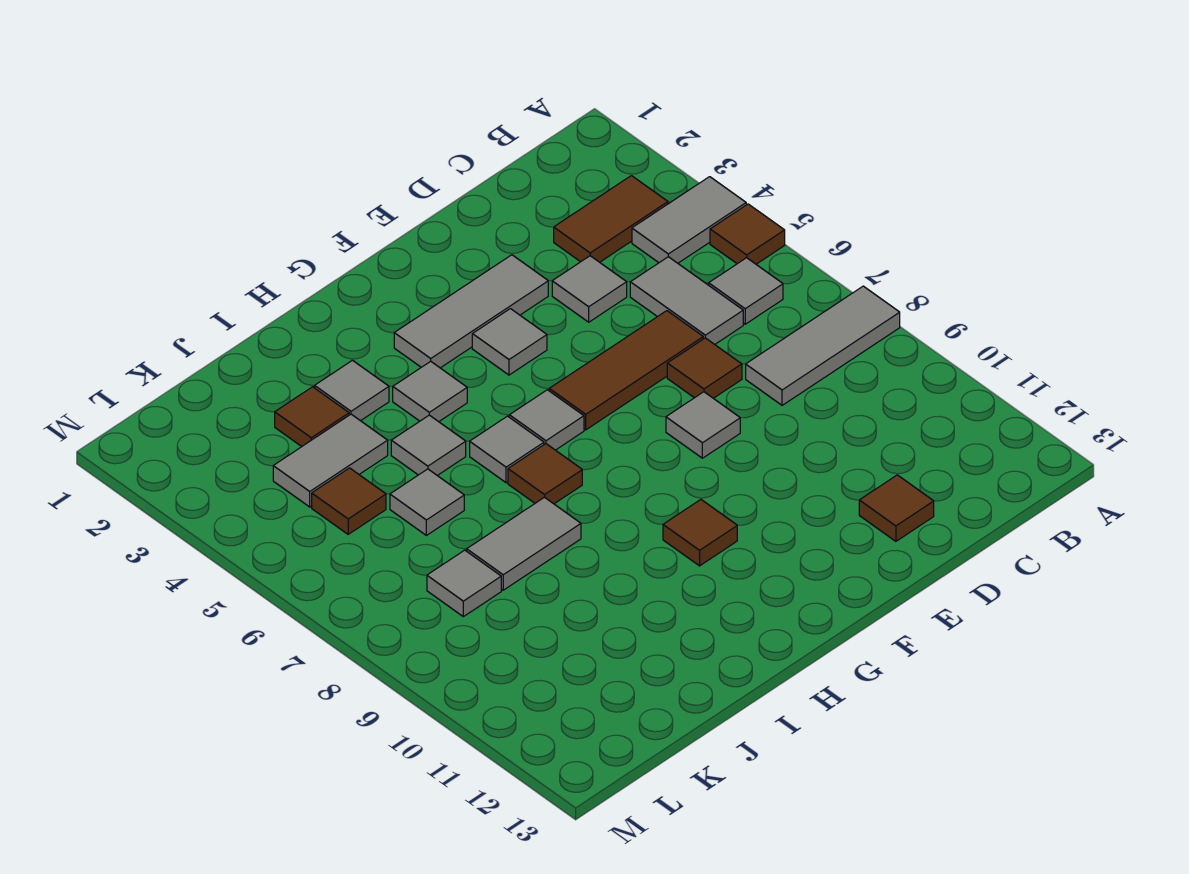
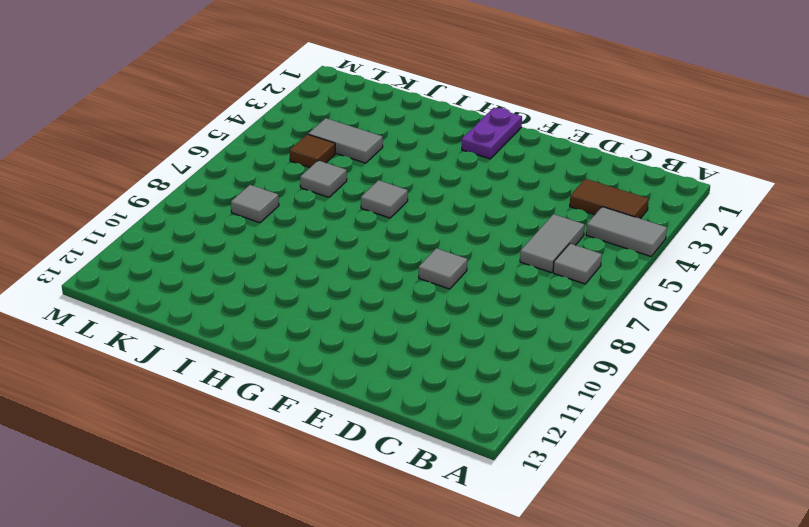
purple plate G1:G2 level 1 -> none
none -> brown tile A5 level 1
none -> grey tile A8:C8 level 1
none -> grey tile D4 level 1

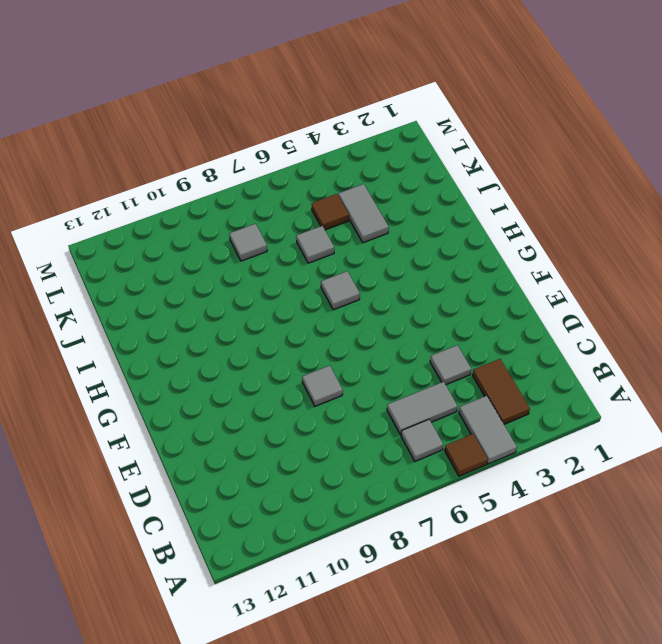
none -> grey tile A8:C8 level 1
none -> brown tile D6:F6 level 1
none -> brown tile D7 level 1

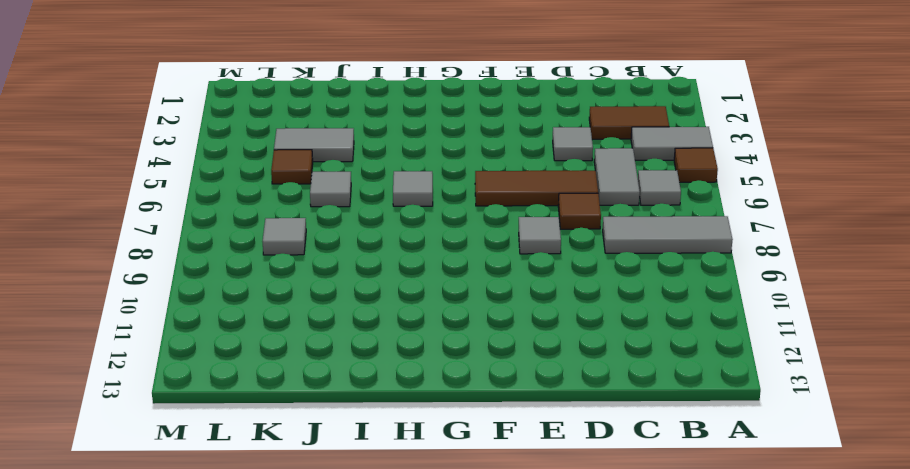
none -> brown tile D12 level 1
none -> grey tile E3:G3 level 1
none -> grey tile F4 level 1

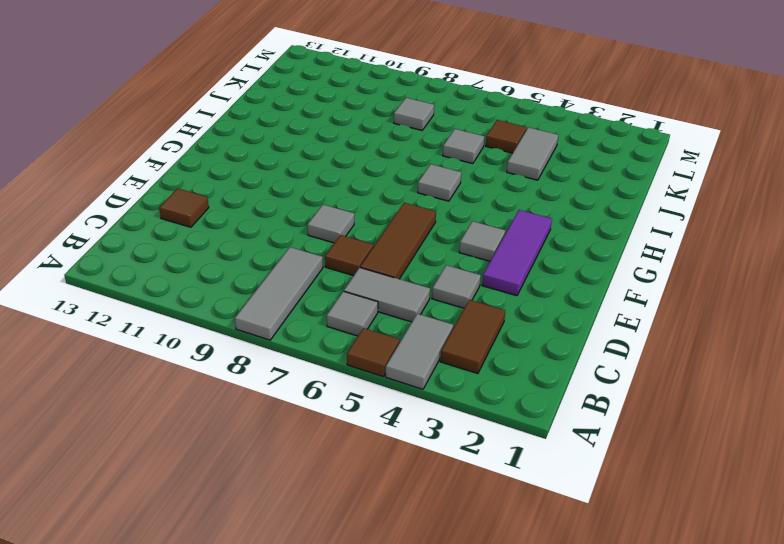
purple tile E3:G3 level 1 -> grey tile E3:G3 level 1
none -> grey tile G6 level 1
none -> brown tile G10 level 1
none -> grey tile H4 level 1

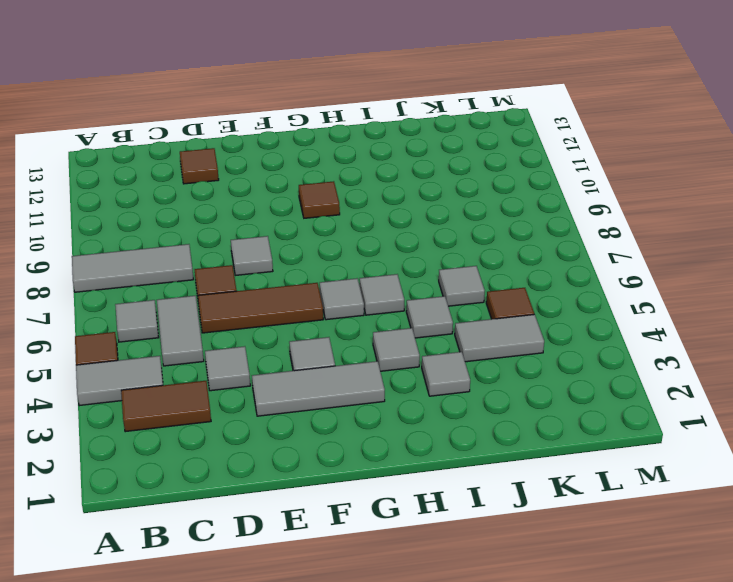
none -> brown tile H7 level 1
none -> grey tile I8:J8 level 1
none -> brown tile J3 level 1

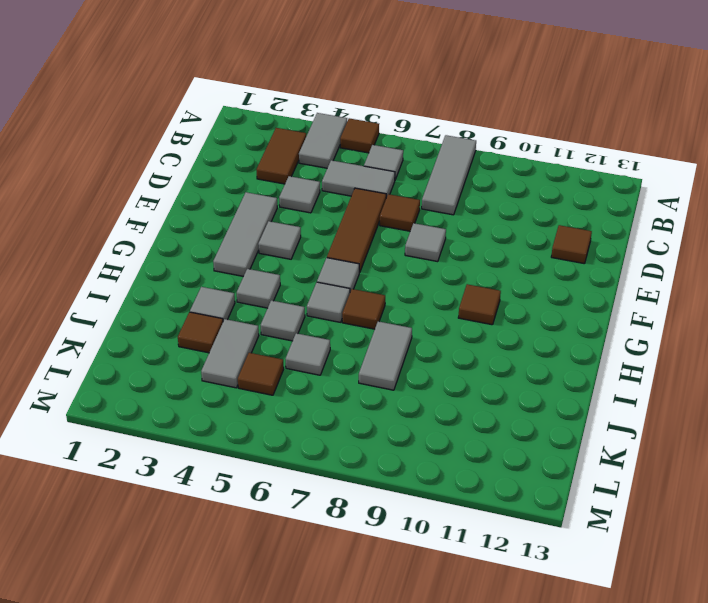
none -> grey tile K8 level 1

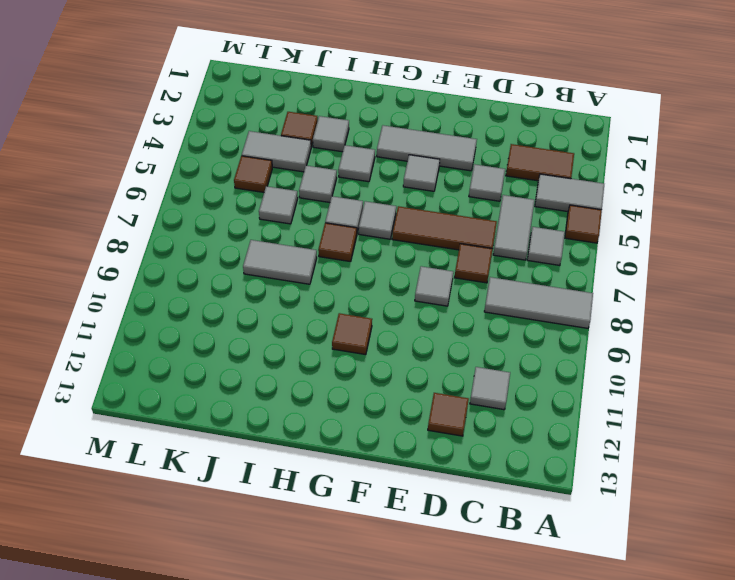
grey tile C11 level 1 -> grey tile K8 level 1

